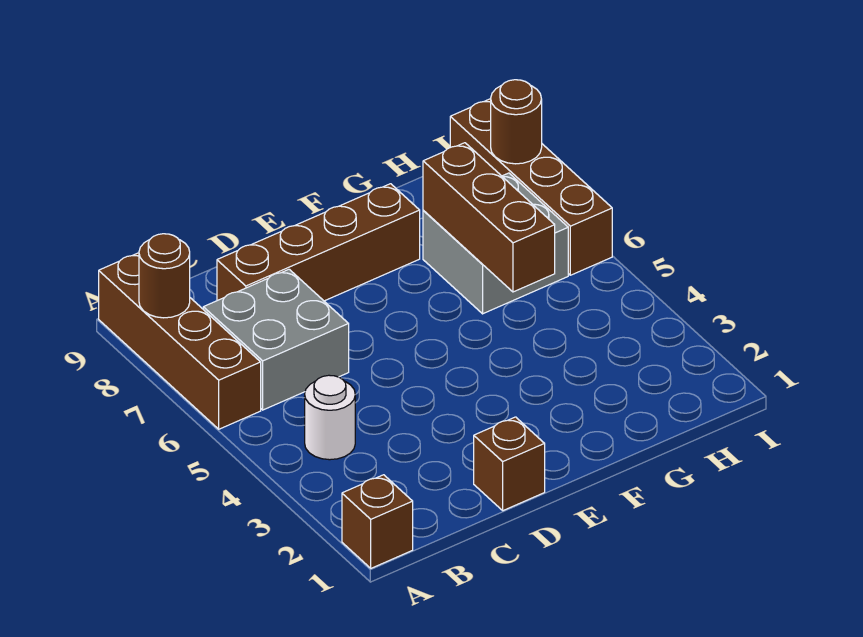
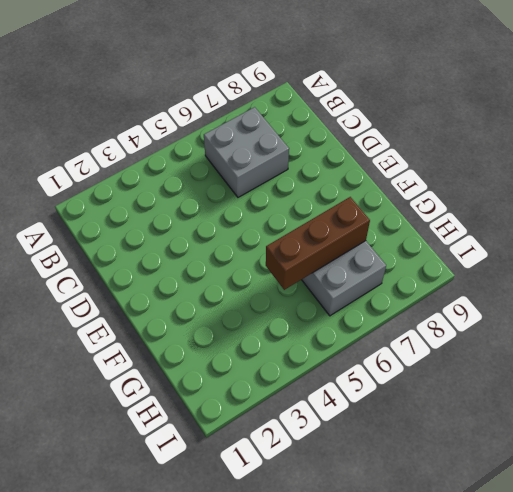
none -> brown brick A1 level 1
none -> brown brick A6:A9 level 1

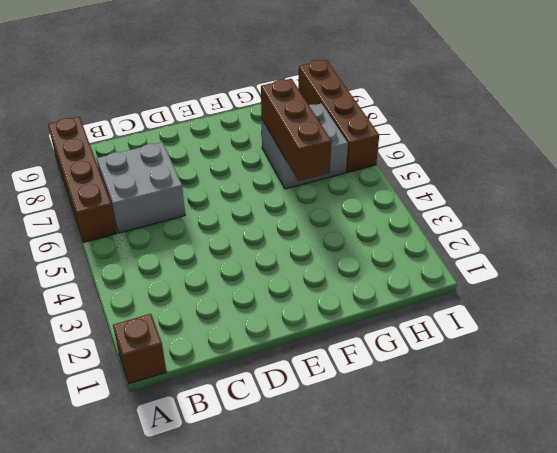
none -> white round brick B4 level 1
none -> brown brick C8:F8 level 1

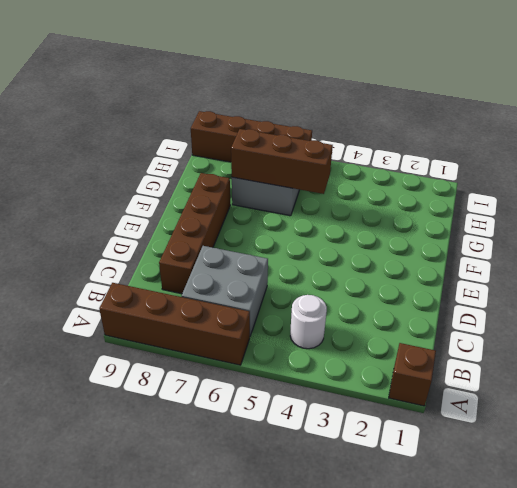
none -> brown brick D1 level 1
none -> brown round brick A8 level 2

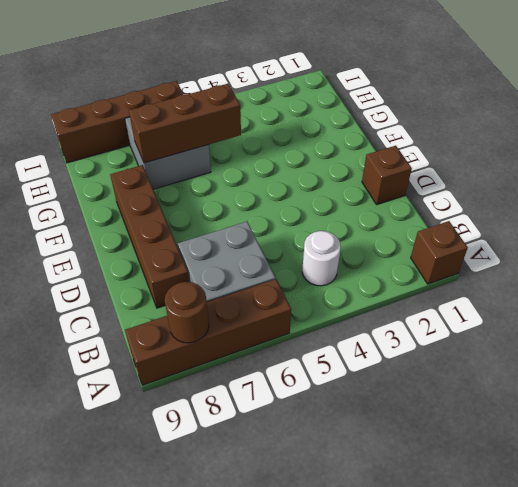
none -> brown round brick I8 level 2

